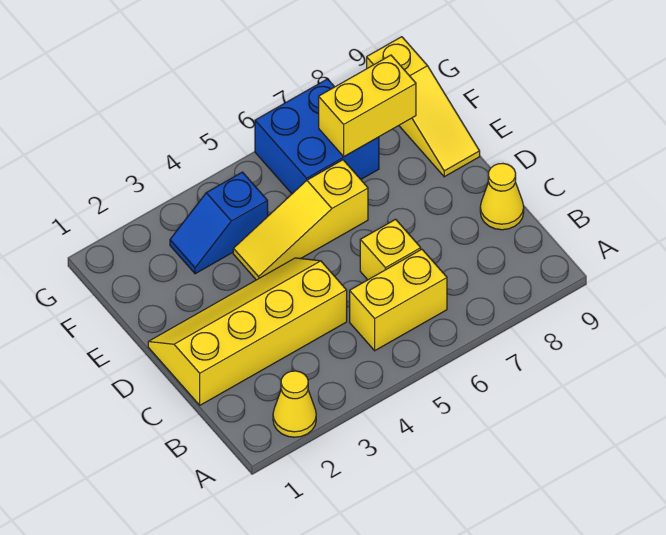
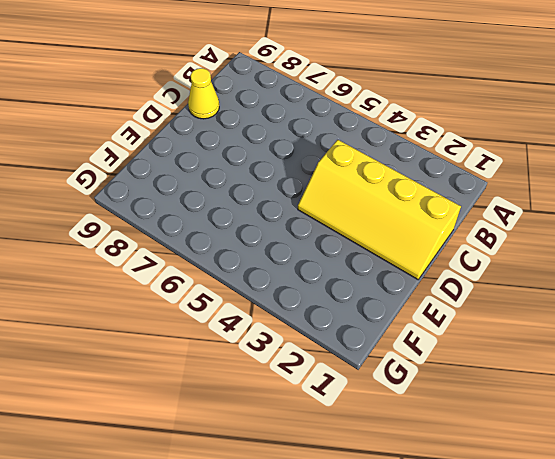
none -> yellow cone A2 level 1
none -> yellow brick B5:B6 level 1

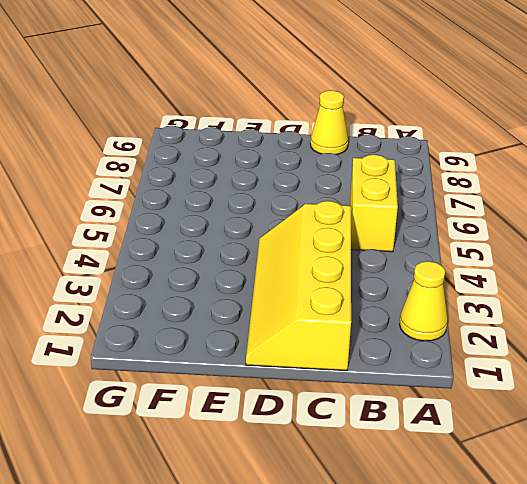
none -> yellow brick C6 level 1
none -> yellow slope E4:E6 level 1 top 6

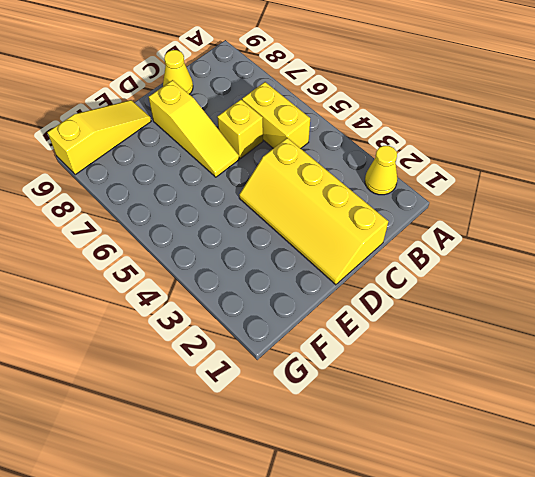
yellow slope D6:D8 level 1 top 8 -> yellow slope E4:E6 level 1 top 6
none -> blue slope F3:F4 level 1 top 4
none -> blue brick F6:G7 level 1

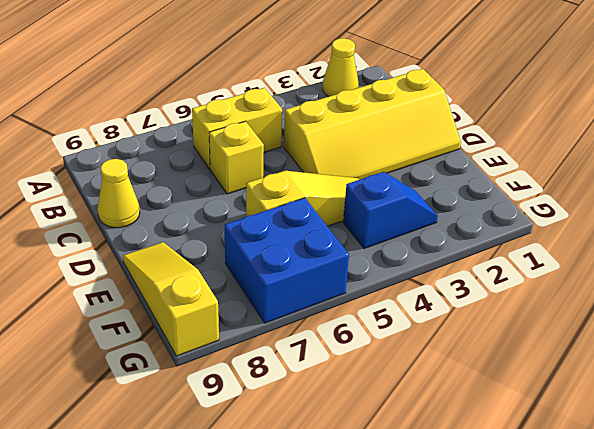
none -> yellow brick F7:F8 level 2

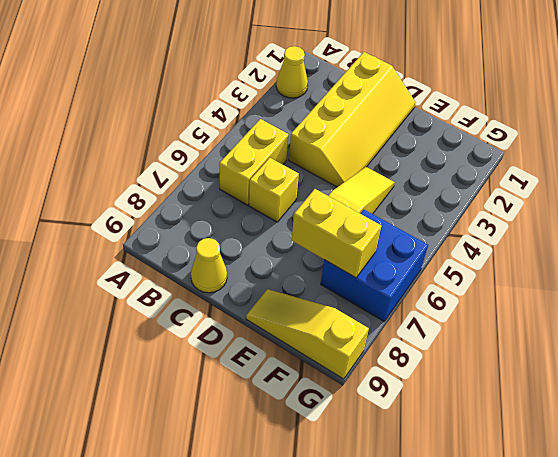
yellow brick E7:F7 level 2 -> yellow brick F7:F8 level 2
none -> blue slope F3:F4 level 1 top 4

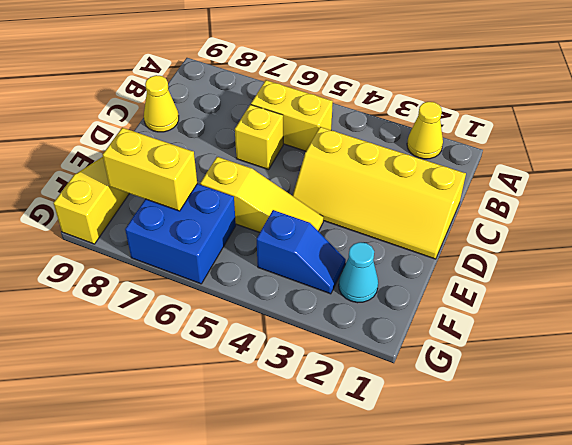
cyan cone F2 level 1 -> none

